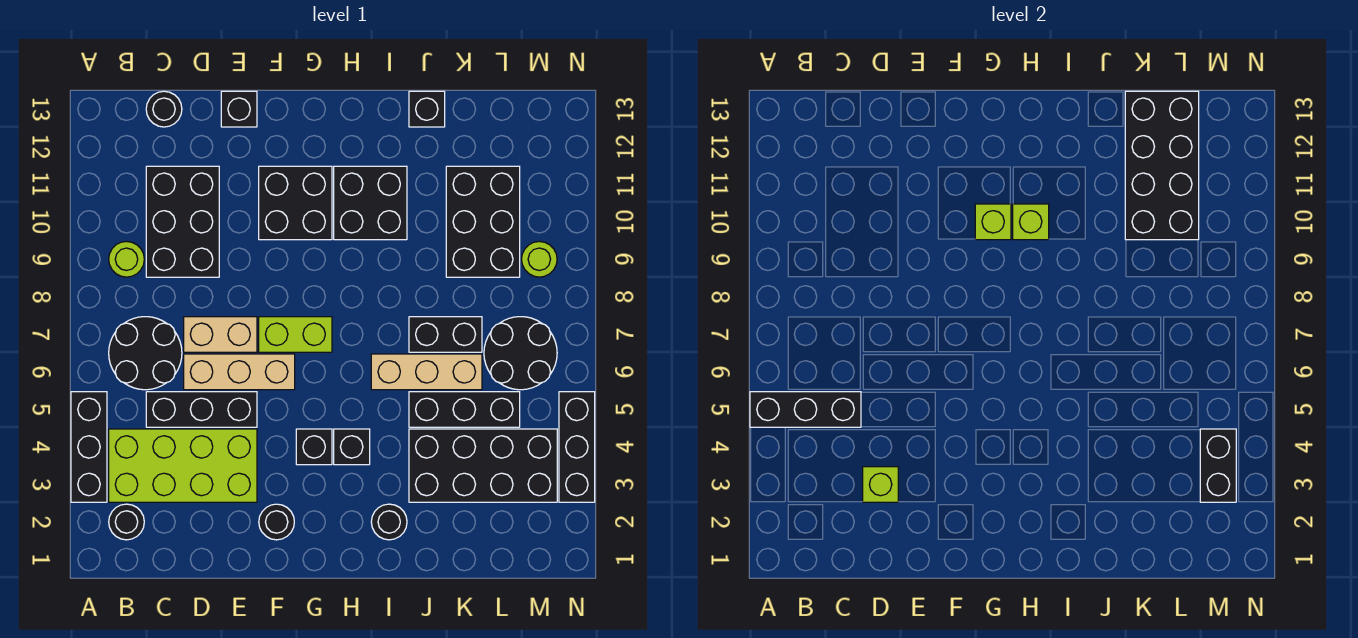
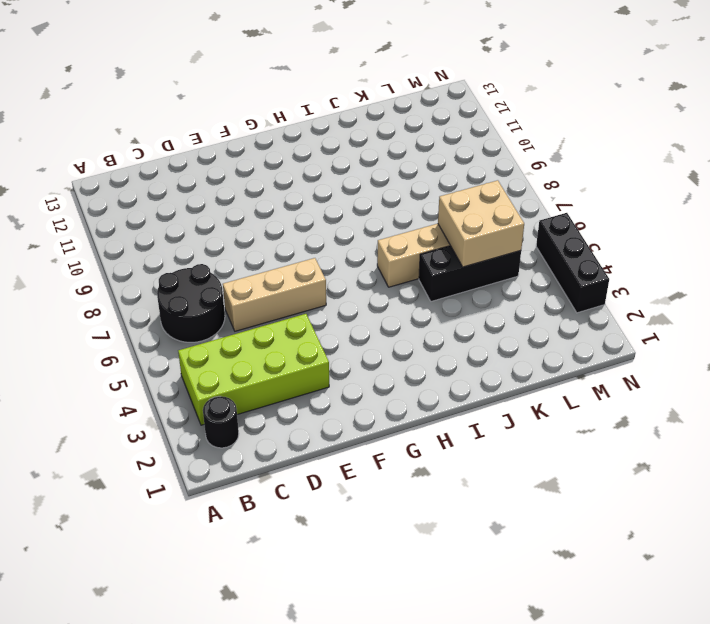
tan brick K5:L6 level 2 -> none
none -> black brick A3:A5 level 1
none -> lime round brick B9 level 1
none -> black brick C5:E5 level 1
none -> black brick C9:D11 level 1

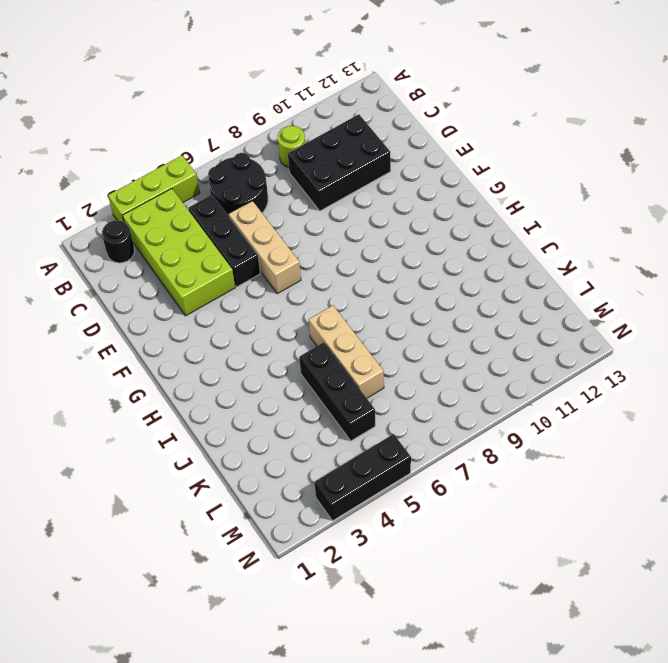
lime brick A3:A5 level 1 -> black brick A3:A5 level 1
none -> black round brick C13 level 1
none -> tan brick D7:E7 level 1
none -> black brick E13 level 1
none -> black round brick F2 level 1

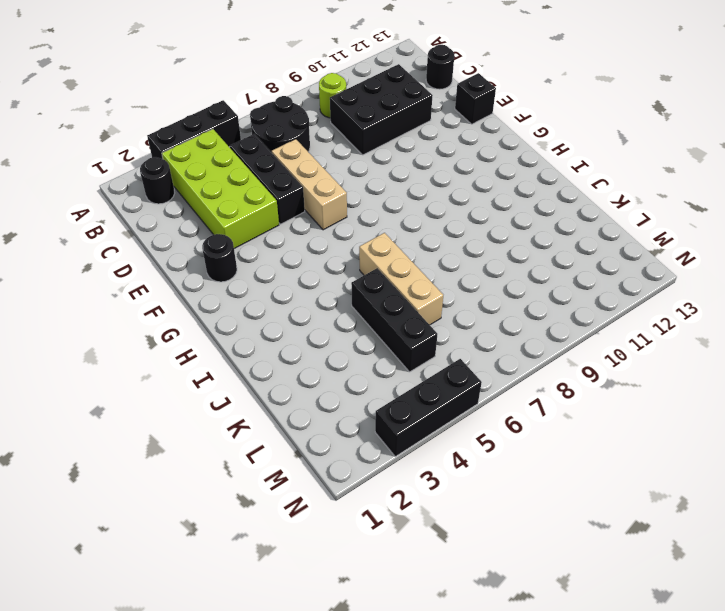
none -> tan brick D7:E7 level 1
none -> lime brick F7:G7 level 1
none -> black brick F10:G11 level 1
none -> black brick G4 level 1

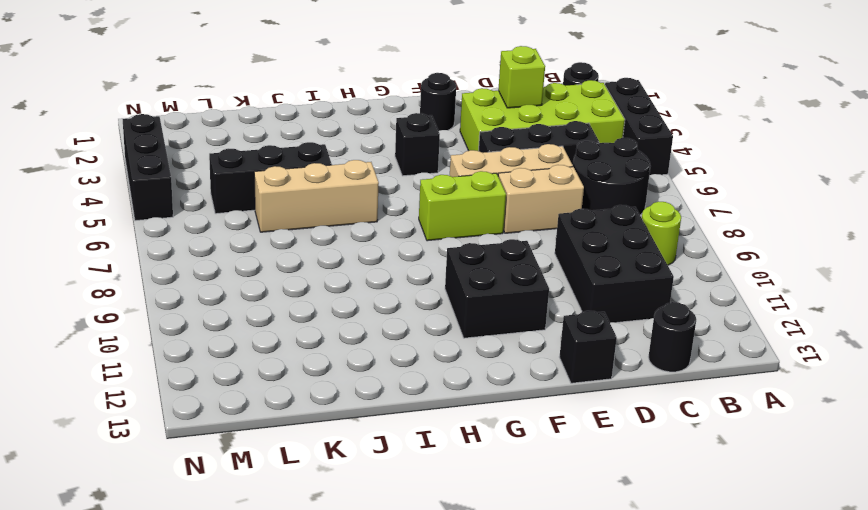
none -> black brick H4 level 1
none -> black brick H10:I11 level 1
none -> black round brick I2 level 1
none -> black brick J3:M4 level 1

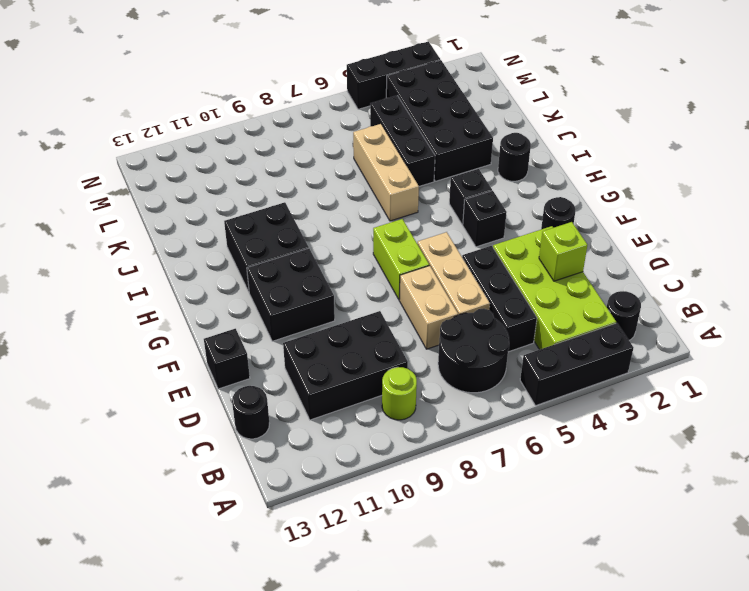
none -> black brick J7:K7 level 1
none -> black brick J13 level 1
none -> black brick K9:L11 level 1
none -> black round brick L6:M7 level 1

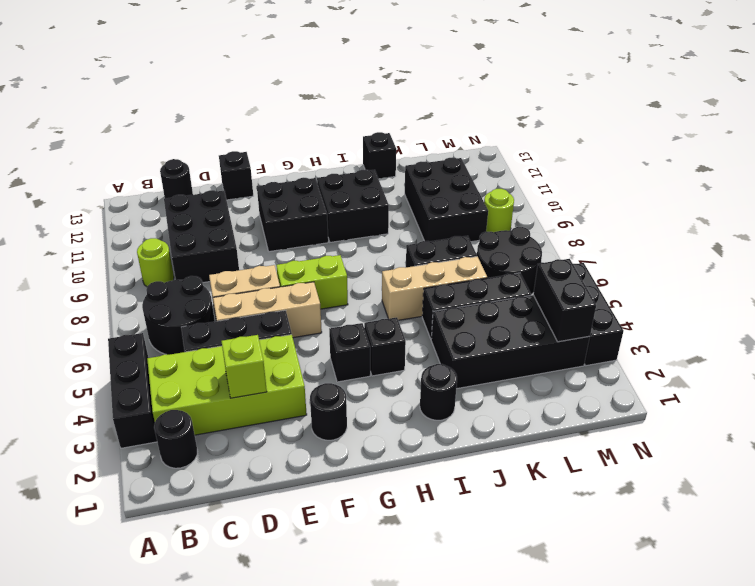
none -> black brick A5:C5 level 2
none -> lime brick G10 level 2
none -> lime brick H10 level 2
none -> black brick K10:L13 level 2

